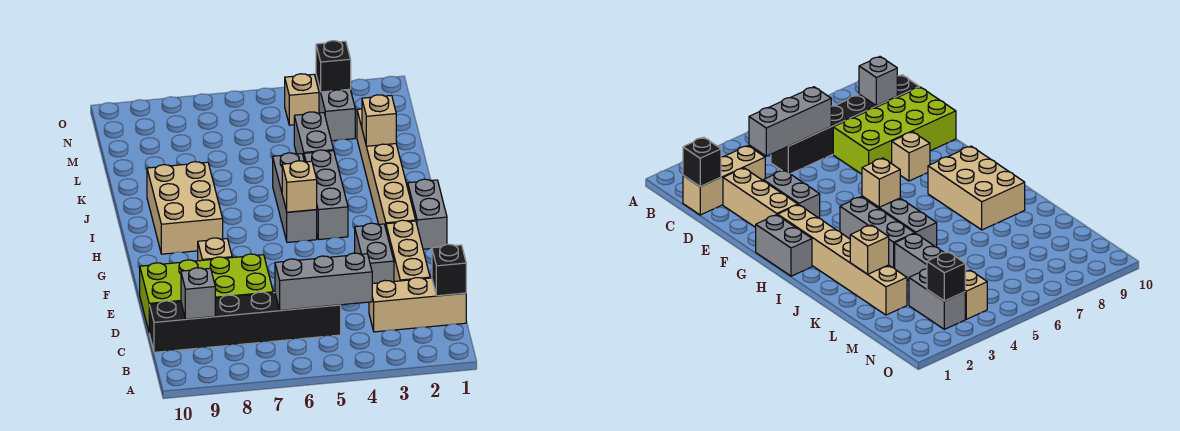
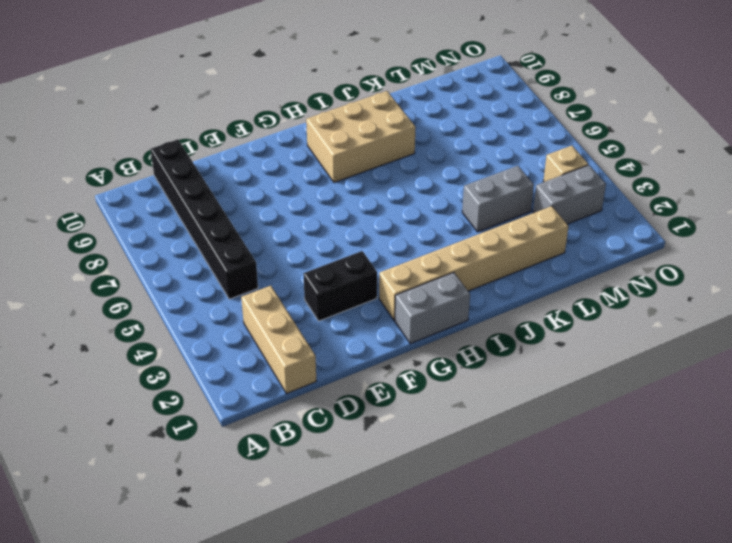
black brick E3:F3 level 1 -> grey brick E3:F3 level 1
none -> tan brick D2:F2 level 1
none -> lime brick D7:E10 level 1
none -> tan brick F8 level 1

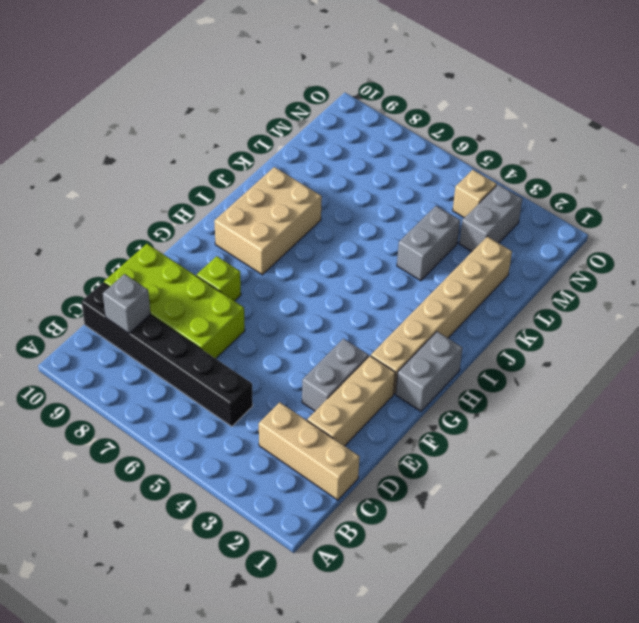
lime brick F8 level 1 -> tan brick F8 level 1
none -> grey brick H4:J4 level 1
none -> grey brick H5:J5 level 1
none -> black brick C1 level 2

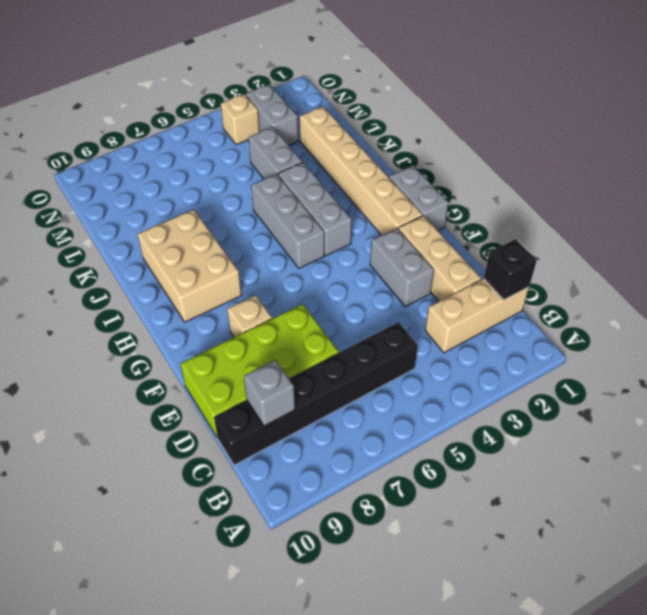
none -> grey brick C4:C6 level 2
none -> tan brick H5 level 2
none -> tan brick K2 level 2

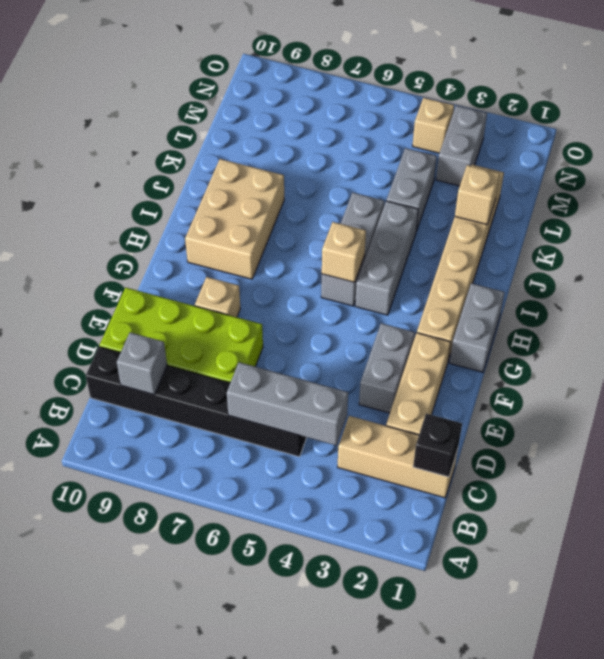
none -> black brick N3 level 2

